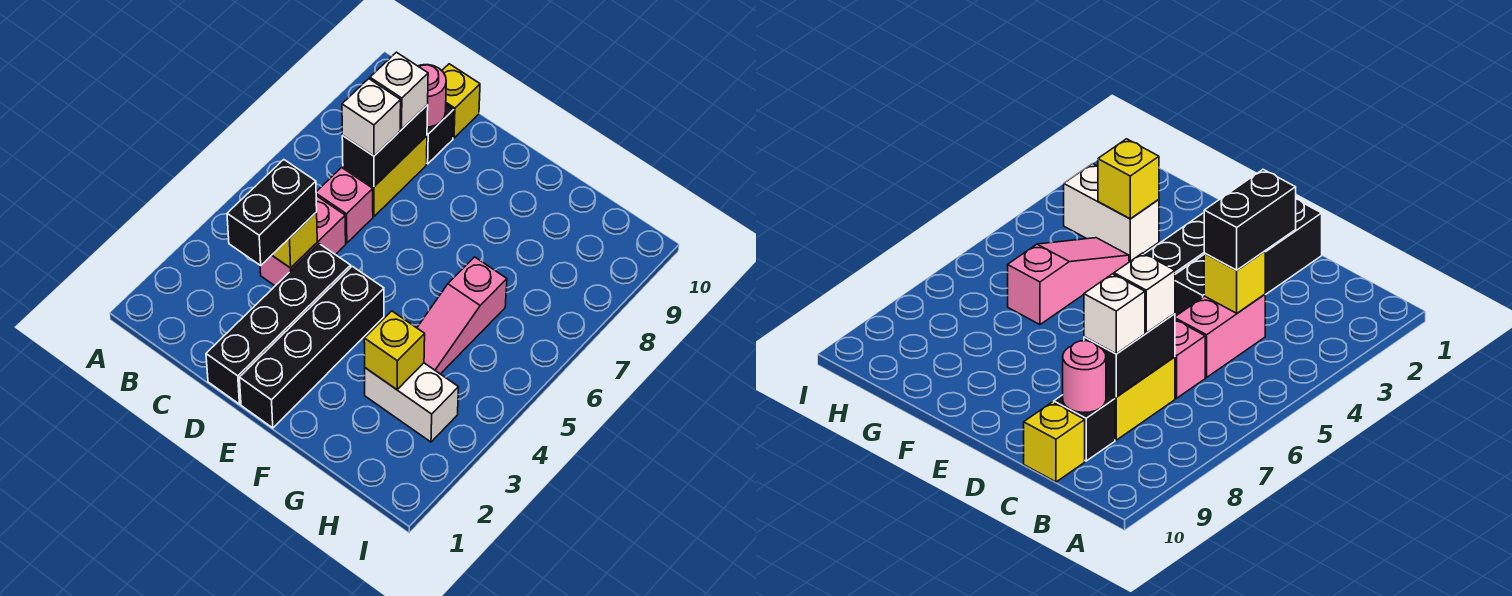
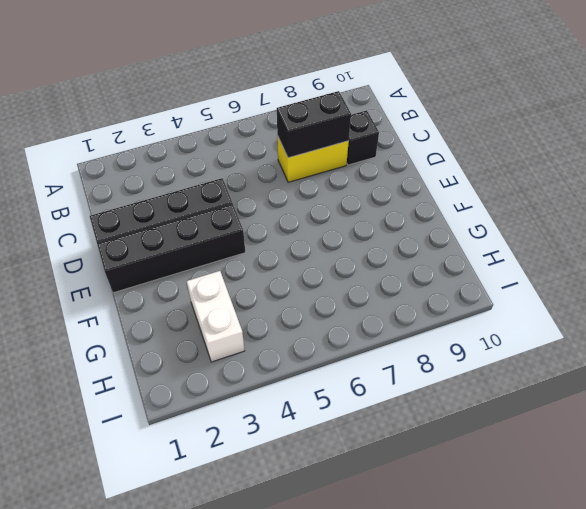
none -> pink brick C4:C5 level 1
none -> pink brick C6 level 1
none -> yellow brick C10 level 1

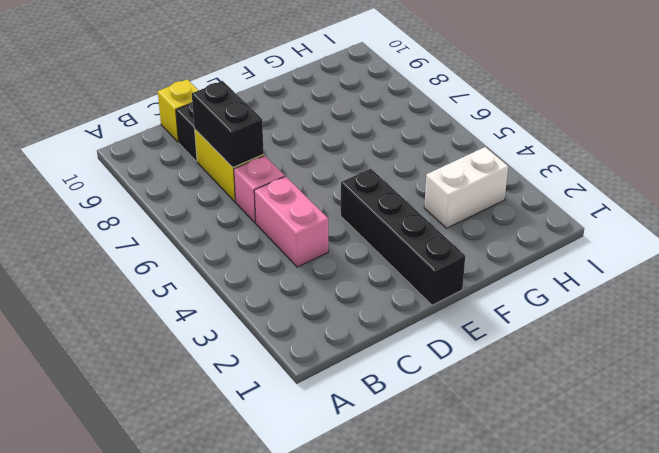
none -> black brick D1:D4 level 1
none -> pink slope G4:G6 level 1 top 6
none -> yellow brick C4 level 2

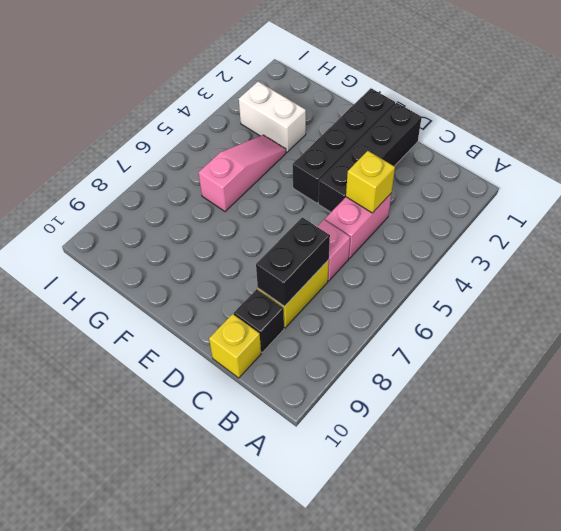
none -> pink round brick C9 level 2
none -> yellow brick G3 level 2
none -> black brick C3:C4 level 3

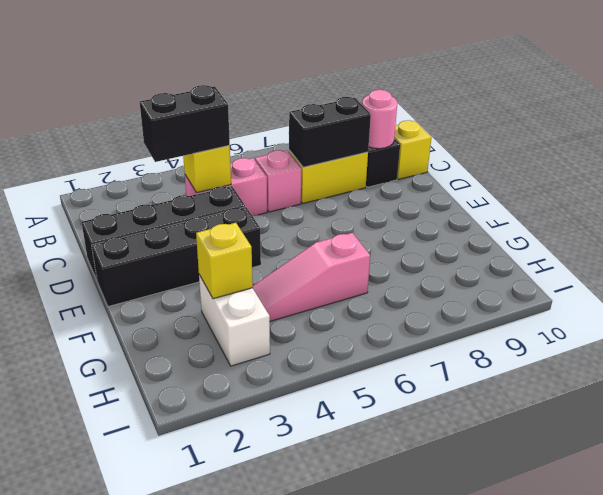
none -> white brick C7 level 3
none -> white brick C8 level 3

